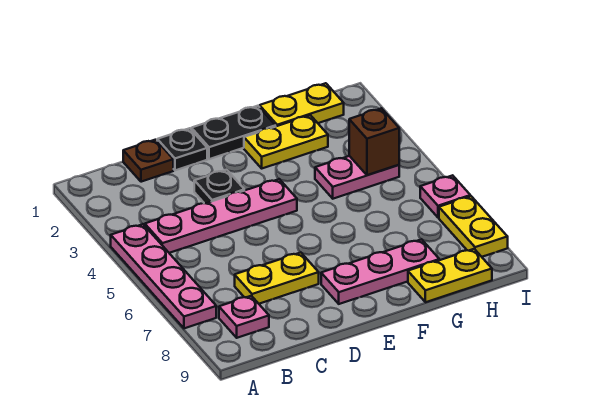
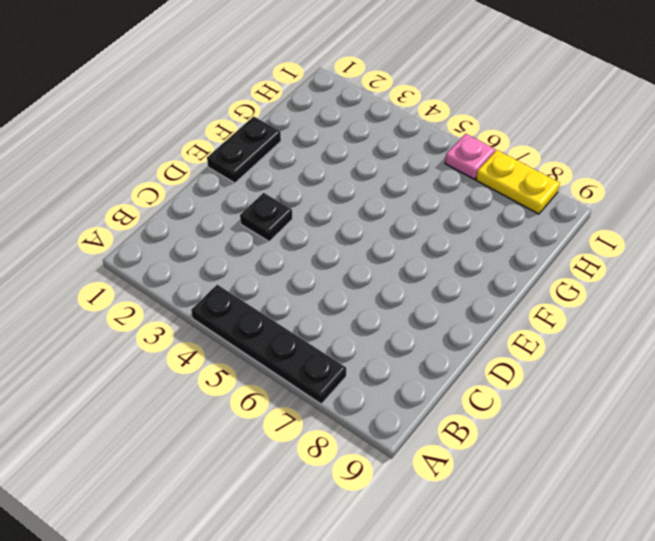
black plate A4:A7 level 1 -> pink plate A4:A7 level 1
none -> pink plate B4:E4 level 1
none -> pink plate B8 level 1
none -> brown plate C1 level 1

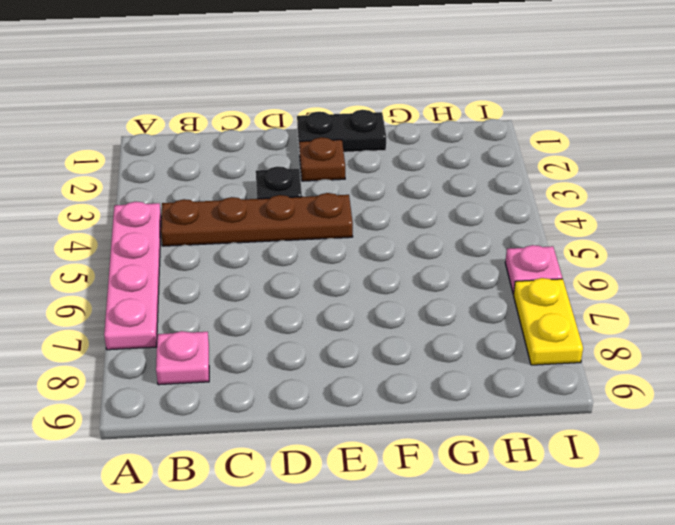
brown plate B4:E4 level 1 -> pink plate B4:E4 level 1
brown plate E2 level 1 -> brown plate C1 level 1
none -> yellow plate C7:D7 level 1
none -> black plate D1 level 1
none -> pink plate E8:G8 level 1

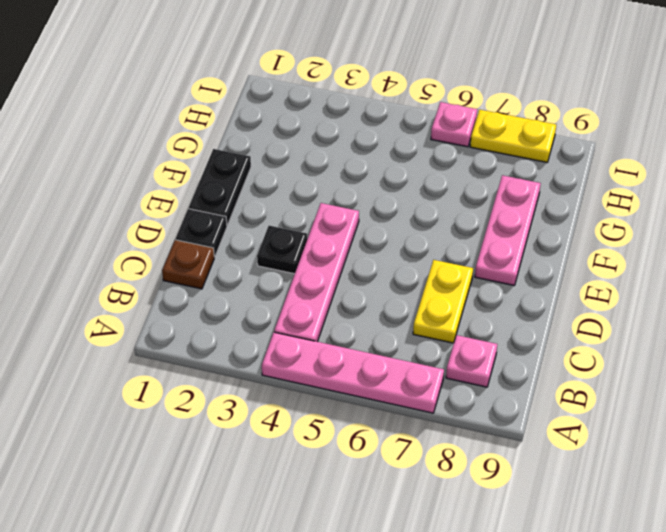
none -> yellow plate F2:G2 level 1
none -> yellow plate G1:H1 level 1
none -> pink plate G4:H4 level 1

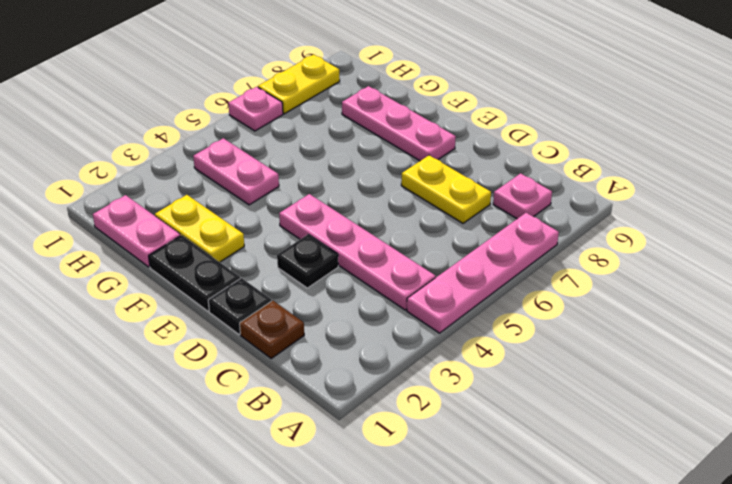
pink plate G1:H1 level 1 -> yellow plate G1:H1 level 1
none -> yellow plate G9:H9 level 1
none -> brown brick H4 level 2

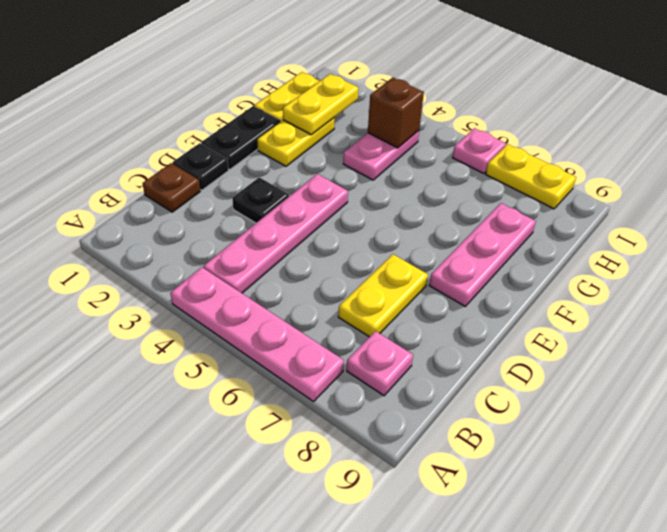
yellow plate G2:H2 level 2 -> yellow plate G9:H9 level 1

